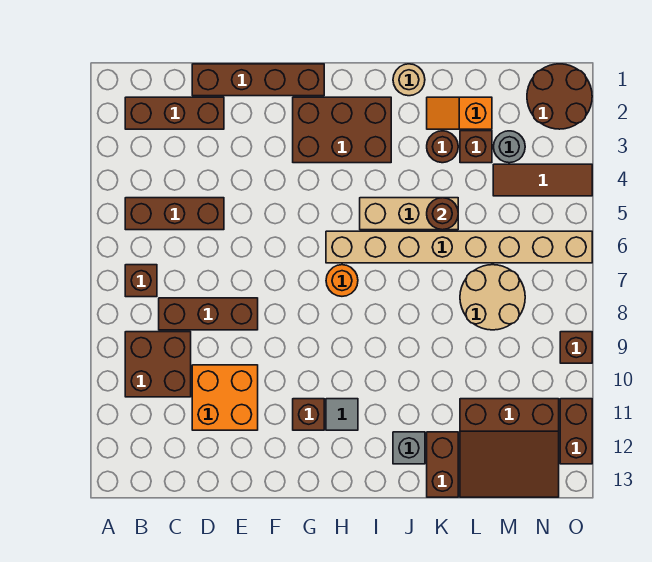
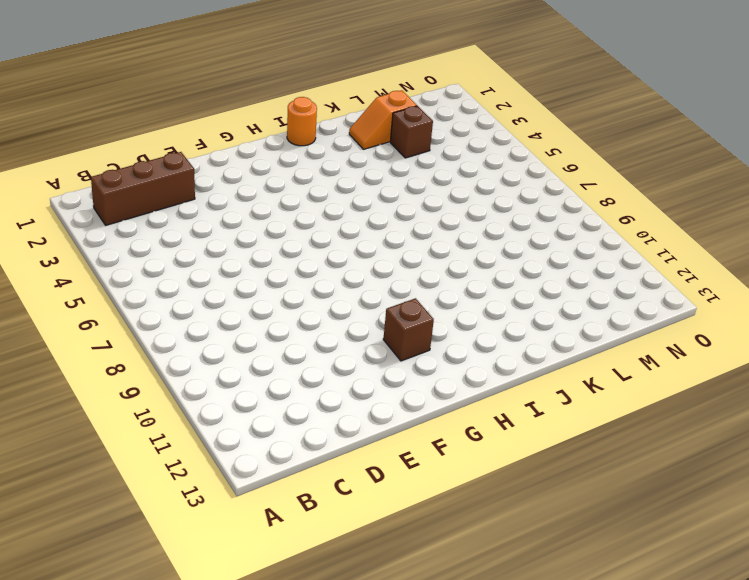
orange round brick I1 level 1 -> orange round brick H7 level 1
none -> brown brick B5:D5 level 1
none -> brown brick B7 level 1
none -> brown brick B9:C10 level 1

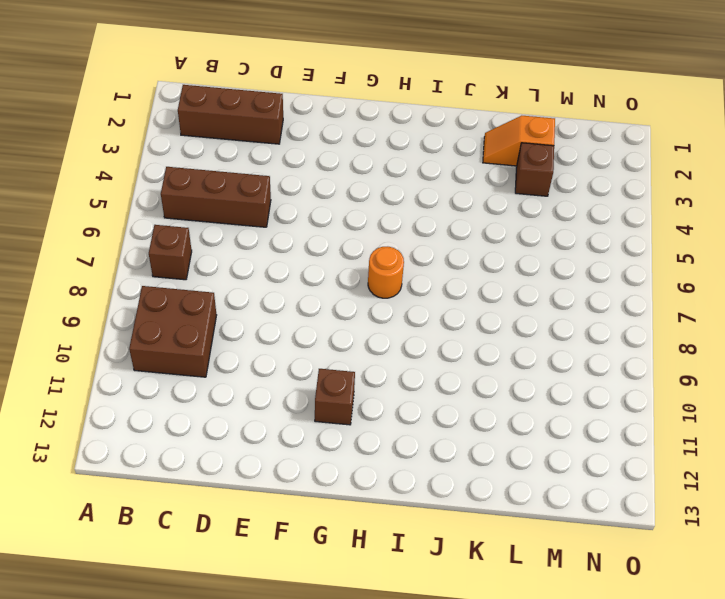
none -> brown brick C8:E8 level 1
none -> brown brick D1:G1 level 1
none -> orange brick D10:E11 level 1

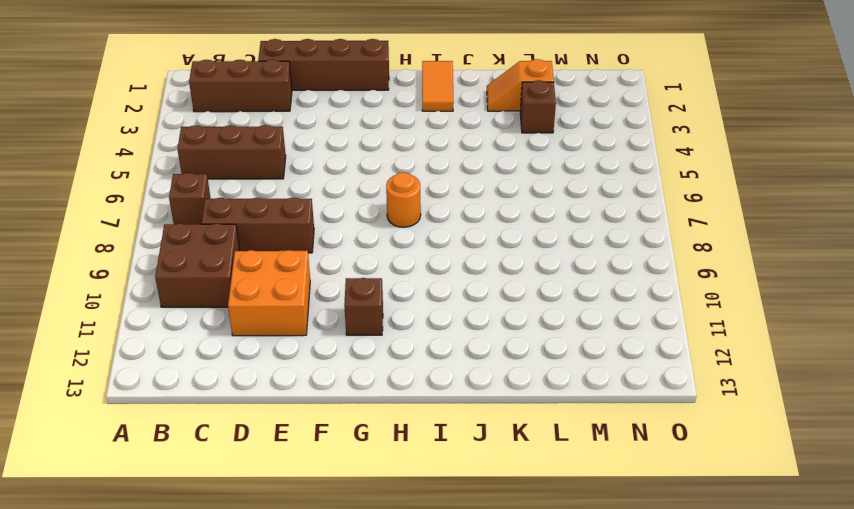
orange tile I1:I2 level 1 -> brown brick G2:I3 level 1
none -> tan brick H6:O6 level 1
none -> grey tile H11 level 1
none -> tan brick I5:K5 level 1

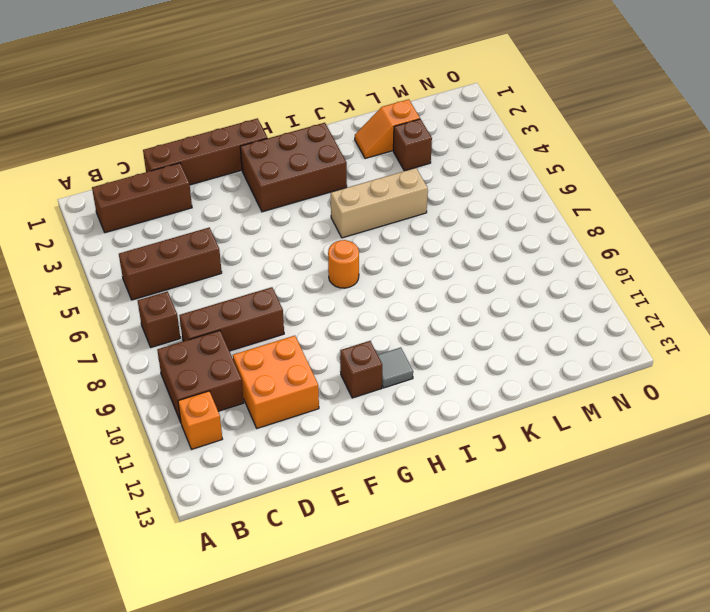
orange brick B11 level 1 -> none
none -> tan brick H6:O6 level 1
none -> tan round brick J1 level 1
none -> grey brick J12 level 1

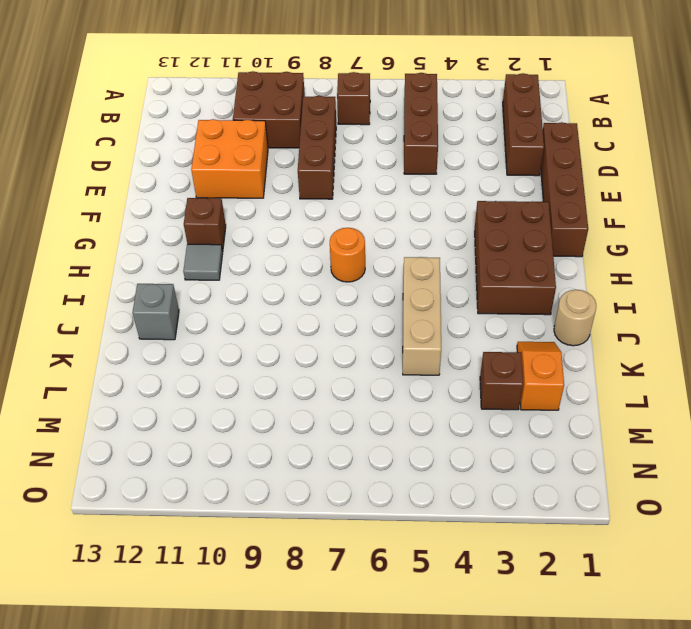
none -> tan brick H6:O6 level 1
none -> brown round brick K3 level 1
none -> brown brick K12:K13 level 1

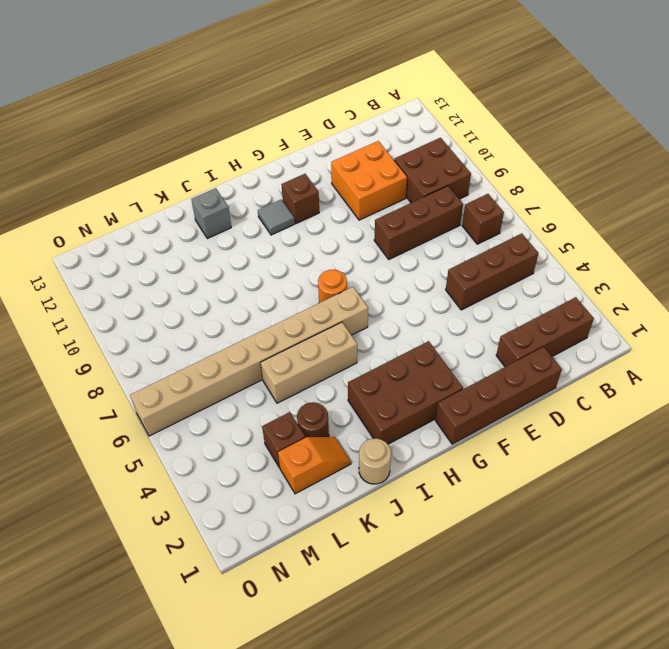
none -> brown brick K12:K13 level 1
none -> tan round brick L7:M8 level 1
none -> brown slope L11:N13 level 1 top 11

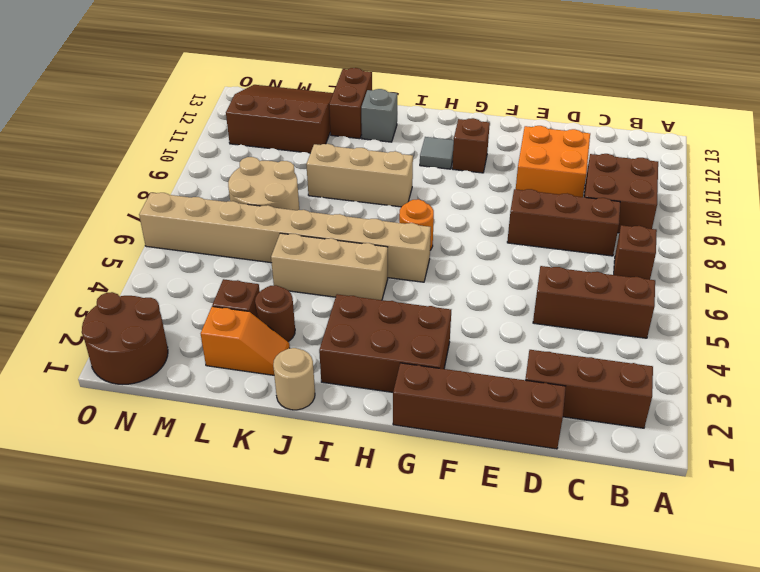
tan brick I9:K9 level 1 -> none
none -> grey round brick M3 level 1
none -> brown tile M4:O4 level 1
none -> brown brick O9 level 1

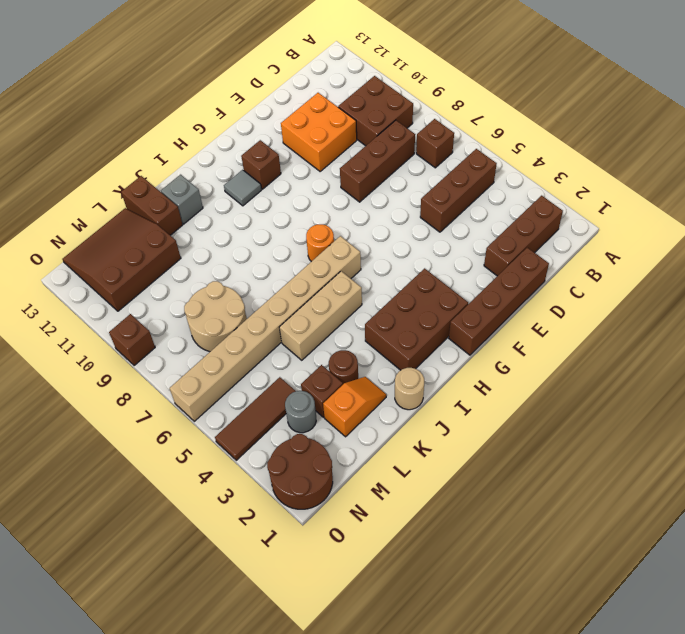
none -> brown brick O11:O12 level 1
none -> brown round brick K5 level 2

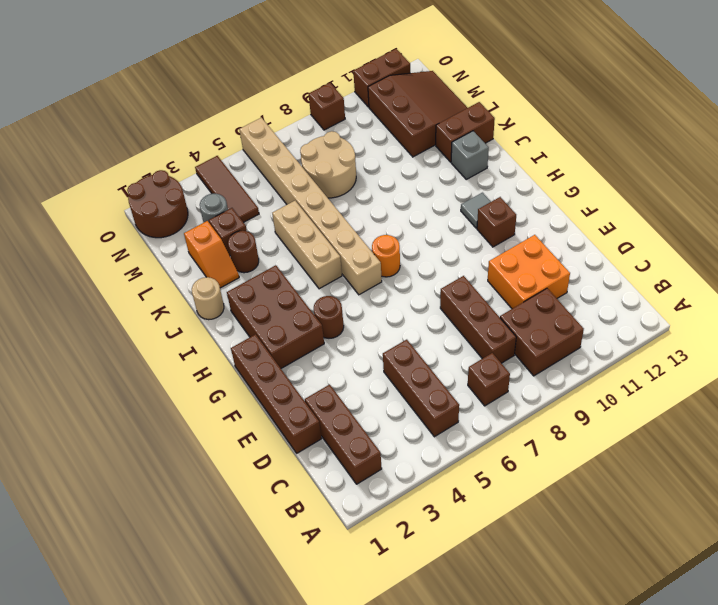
brown round brick G4 level 1 -> brown round brick K5 level 2

